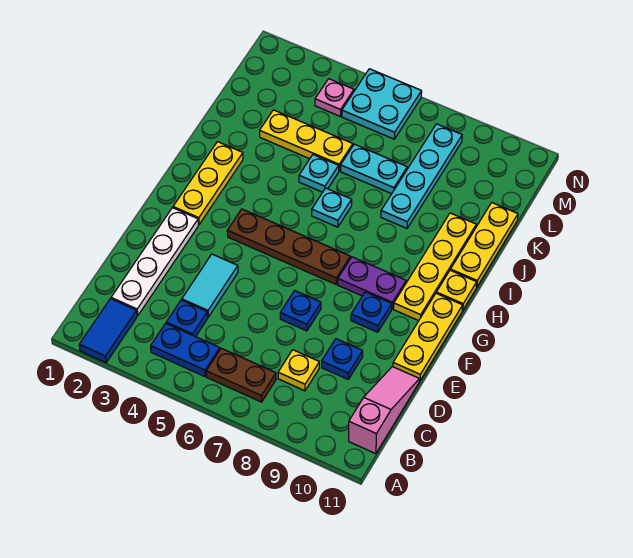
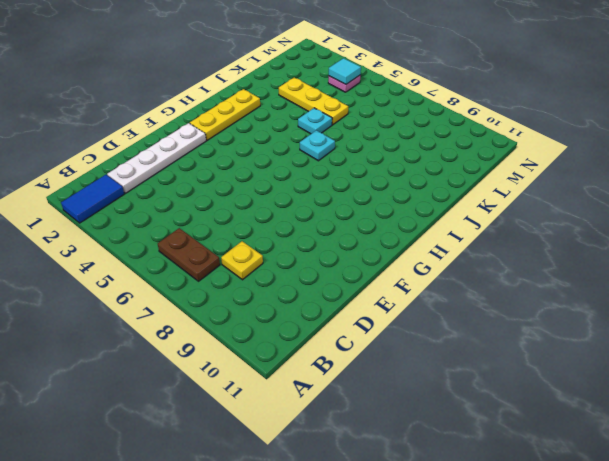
cyan tile M4 level 2 -> none
none -> blue plate B4:B5 level 1
none -> pink slope B11:D11 level 1 top B
none -> blue plate C4 level 1

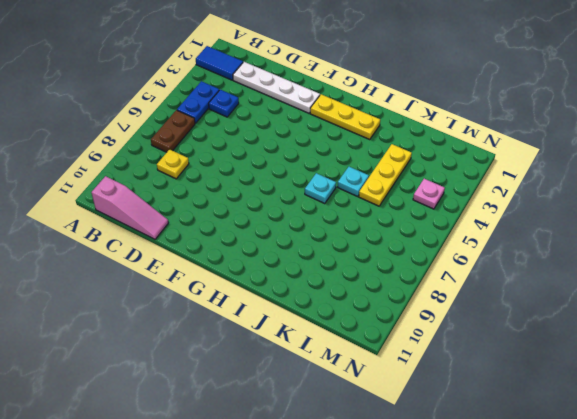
none -> cyan tile D4:E4 level 1
none -> blue plate D9 level 1
none -> blue plate E7 level 1

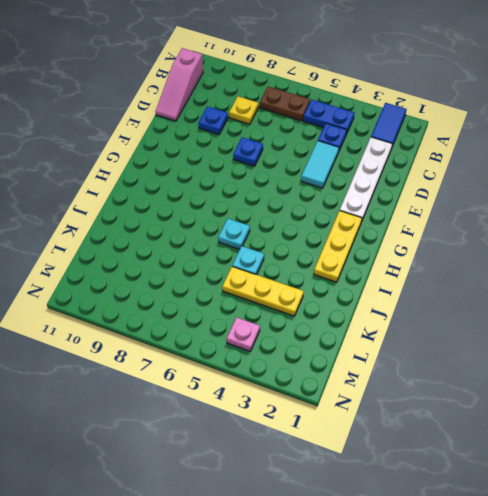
none -> yellow plate E11:G11 level 1
none -> blue plate F9 level 1
none -> brown plate G4:G7 level 1

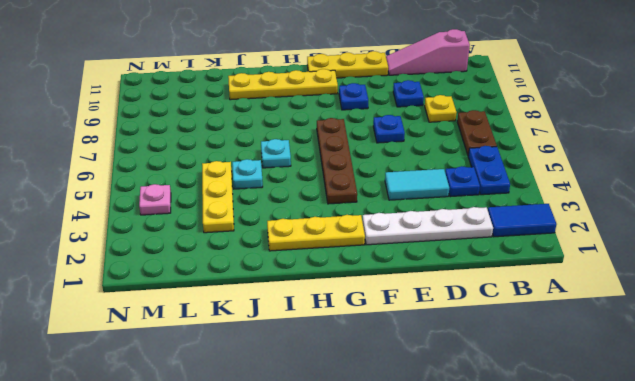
none -> purple plate G8:G9 level 1
none -> yellow plate H11 level 1
none -> yellow plate I11:K11 level 1

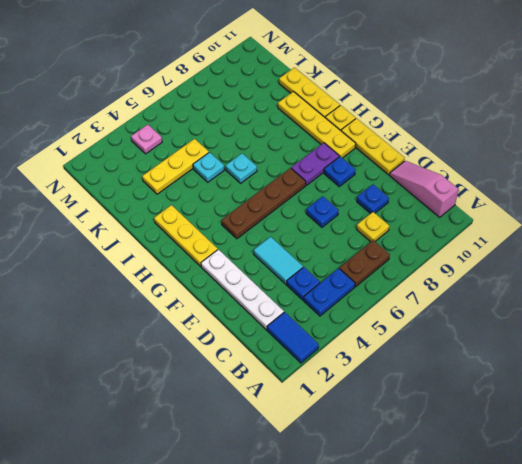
none -> cyan plate J8:M8 level 1
none -> cyan plate K6:K7 level 1
none -> cyan plate M5:N6 level 1

